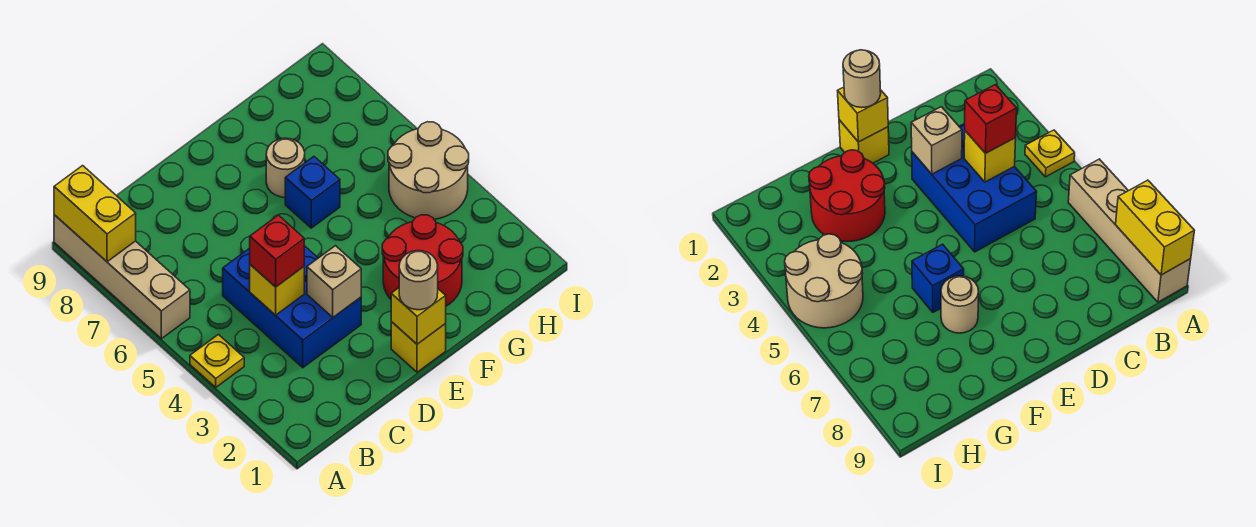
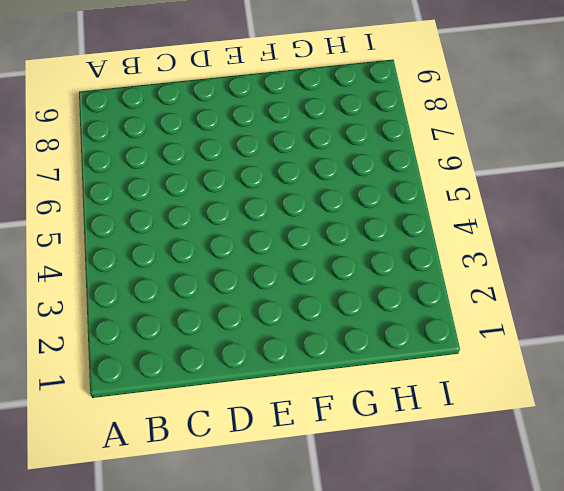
none -> yellow plate A4 level 1
none -> tan brick A6:A9 level 1
none -> blue brick C3:D5 level 1

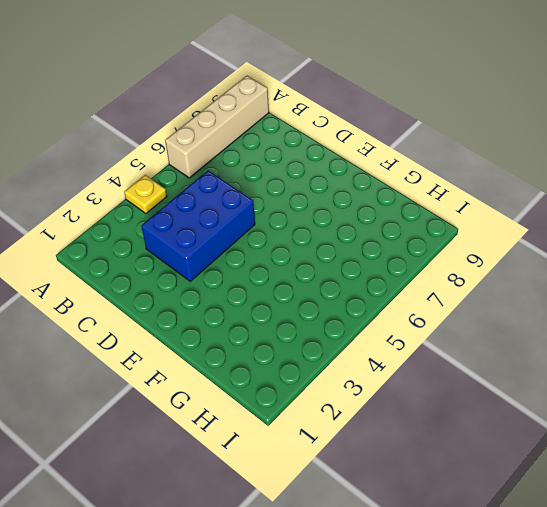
none -> yellow brick E1 level 1
none -> red round brick F2:G3 level 1
none -> blue brick F6 level 1

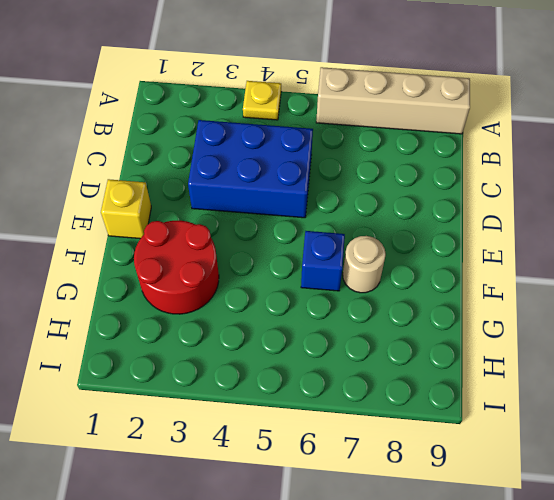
none -> tan round brick H4:I5 level 1
none -> yellow brick A8:A9 level 2
none -> yellow brick C4 level 2

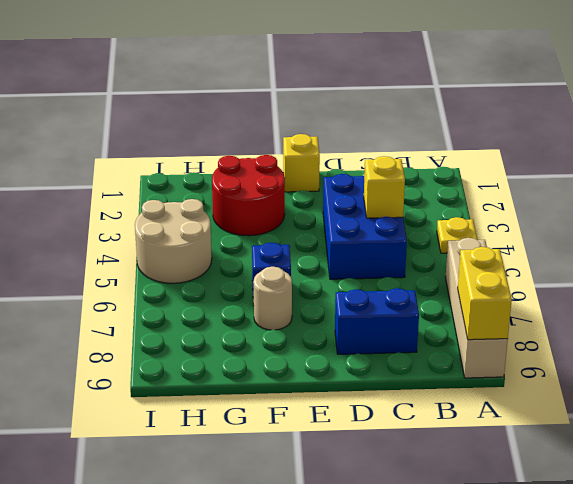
blue brick C8:D8 level 1 -> none
none -> tan brick D3 level 2
none -> yellow brick E1 level 2
none -> red brick C4 level 3

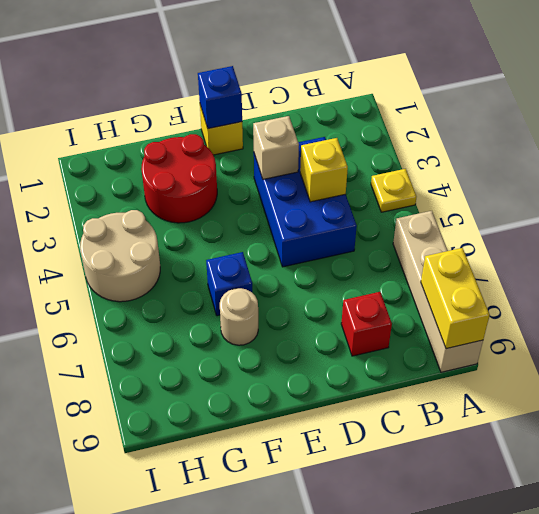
red brick C8 level 1 -> red brick C4 level 3
blue brick E1 level 2 -> yellow brick E1 level 2
none -> tan round brick E1 level 3

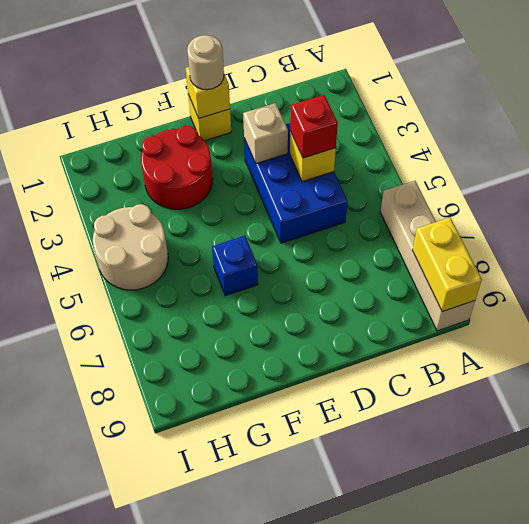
none -> yellow plate A4 level 1
none -> tan round brick F7 level 1

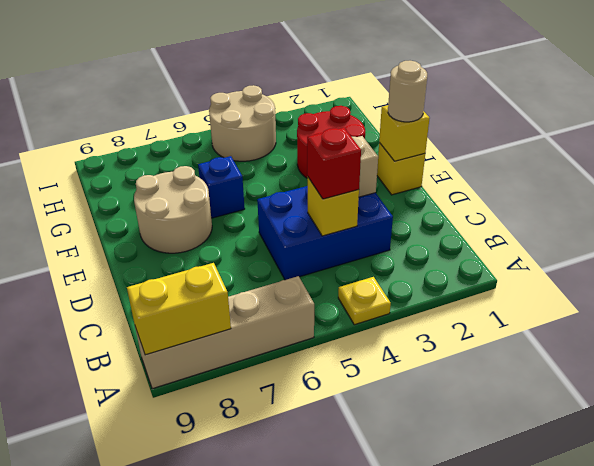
tan round brick E7:F8 level 1 -> tan round brick F7 level 1

